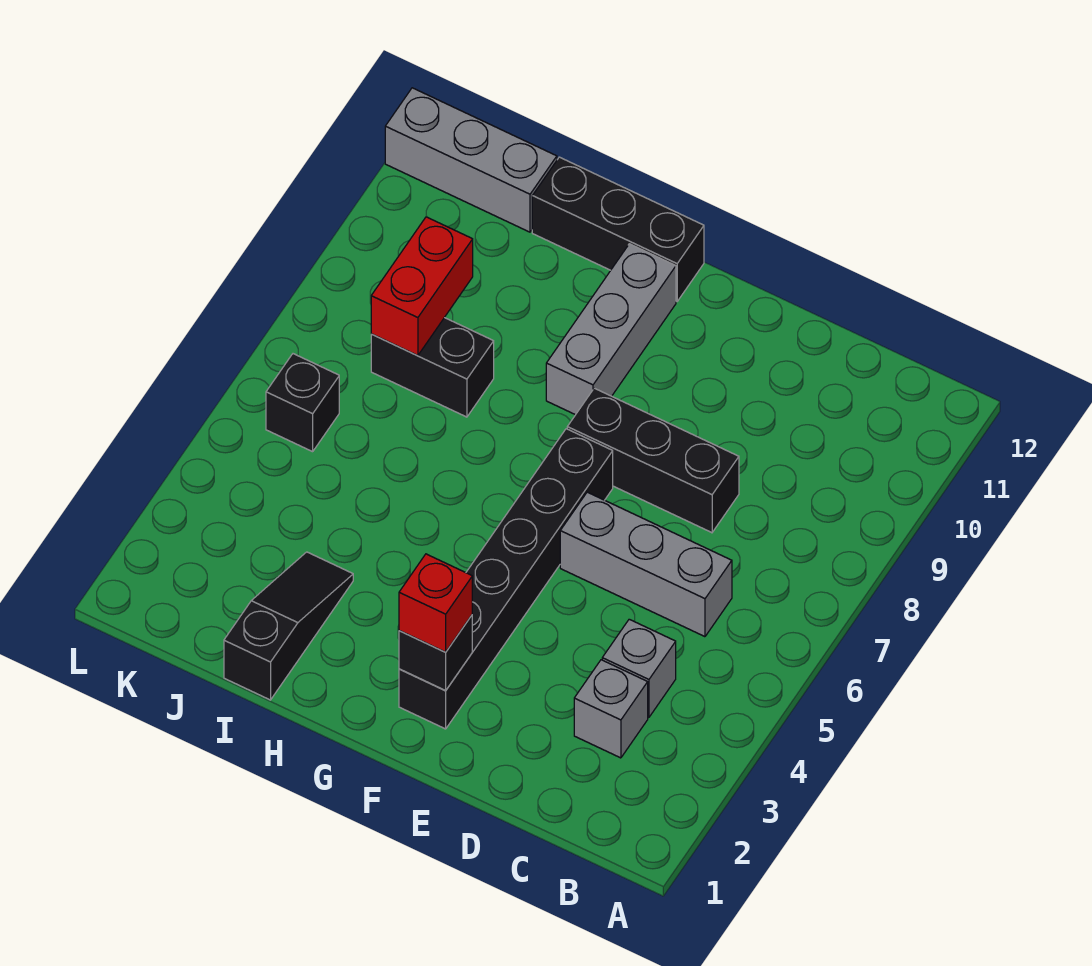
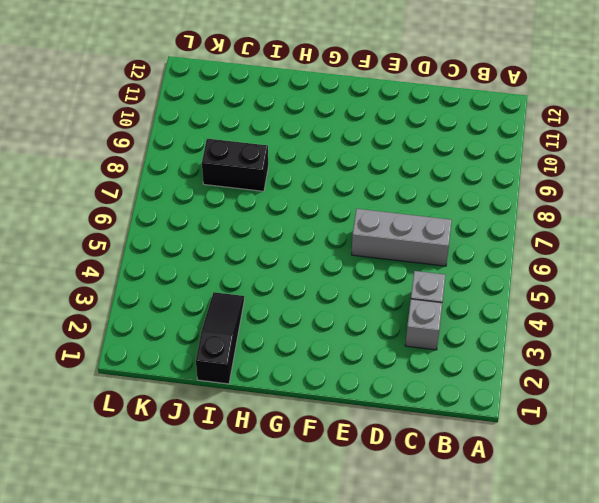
none -> black brick D8:F8 level 1
none -> black brick F2:F7 level 1
none -> grey brick G9:G11 level 1

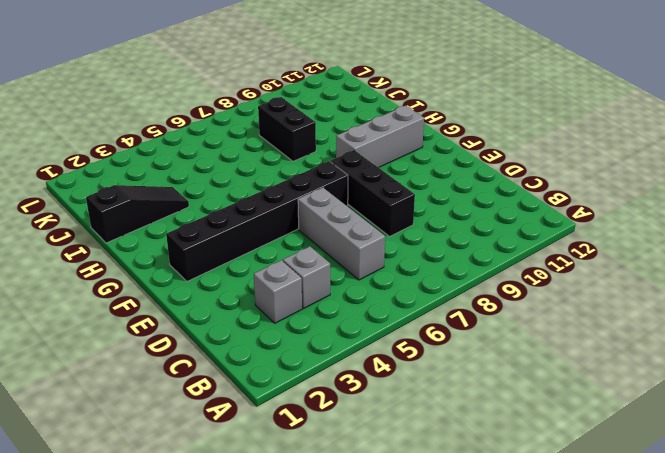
none -> black brick G12:I12 level 1
none -> grey brick J12:L12 level 1
none -> black brick K6 level 1

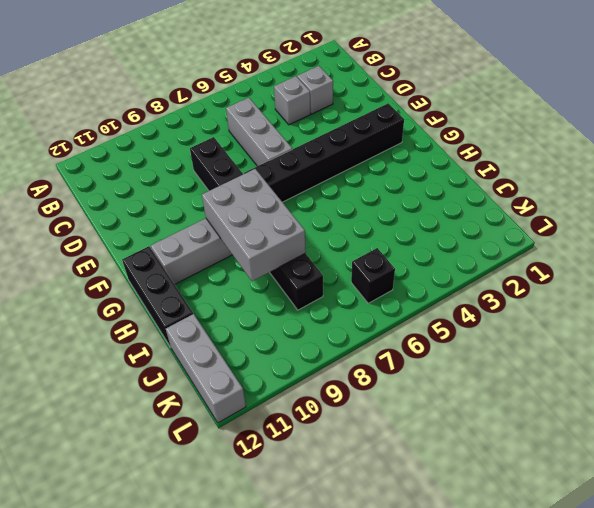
grey brick G8:I9 level 2 -> none
none -> black slope I1:I3 level 1 top 1
none -> black brick F2 level 2
none -> red brick J8:J9 level 2

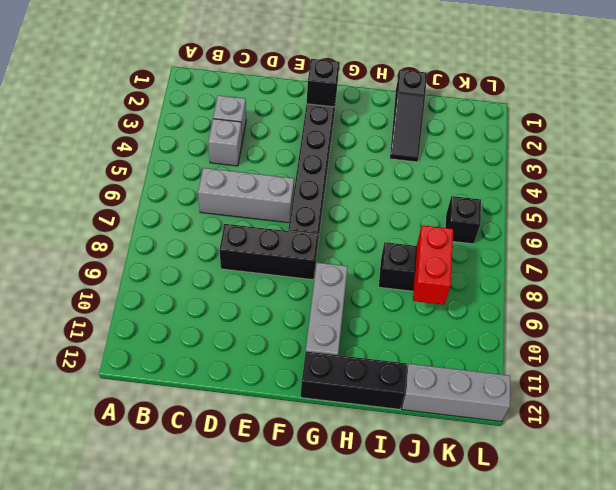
none -> red brick F2 level 3

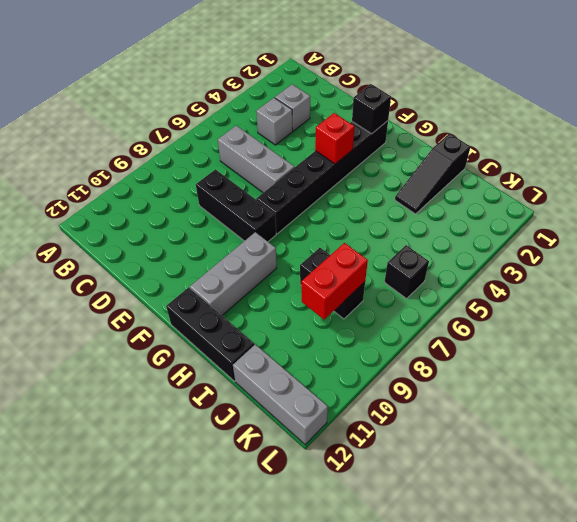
red brick F4 level 2 -> red brick F2 level 3

